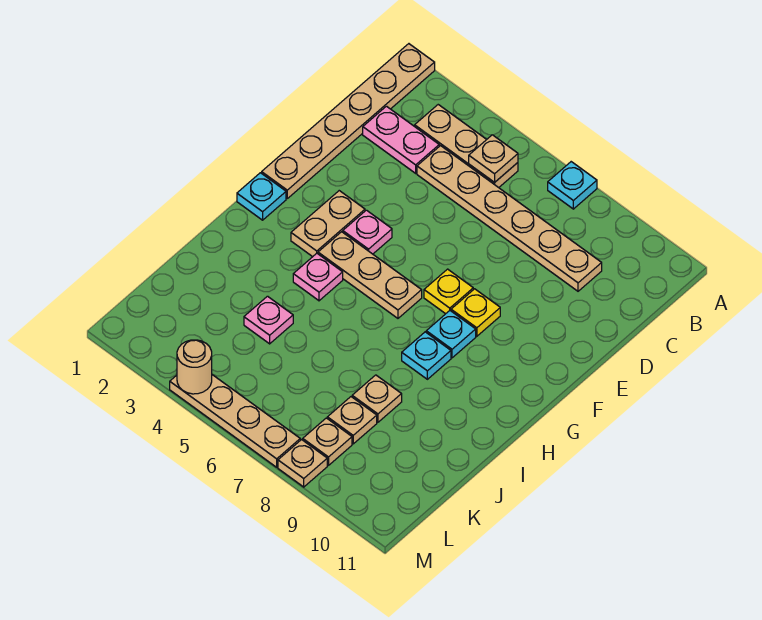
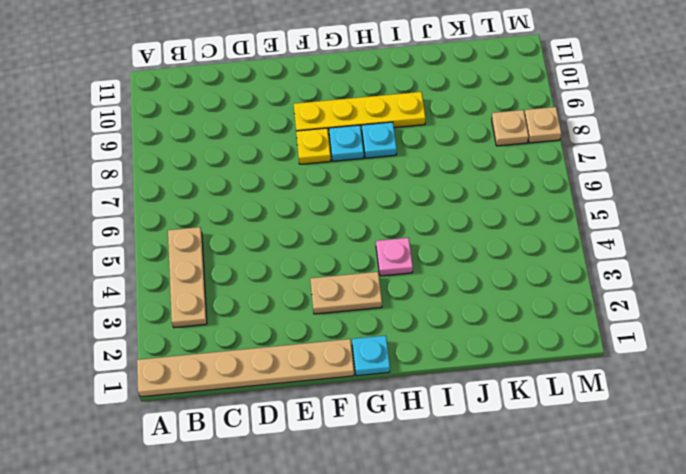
yellow plate F9:I9 level 1 -> none
none -> cyan plate A7 level 1
none -> pink plate C2:C3 level 1
none -> tan plate C4:C9 level 1

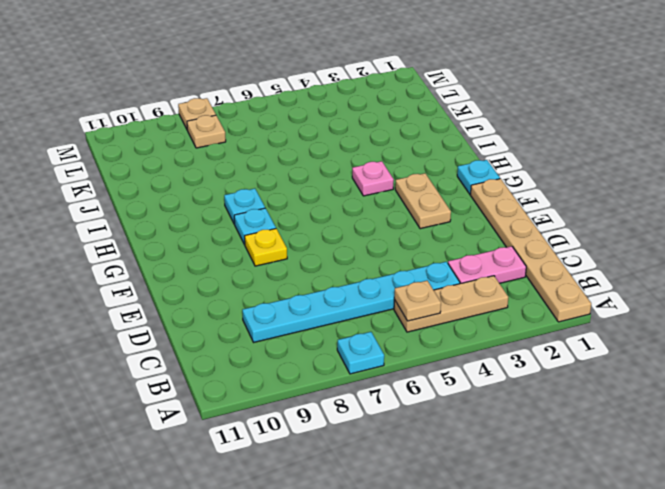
cyan plate C4:C9 level 1 -> tan plate C4:C9 level 1
none -> pink plate F4 level 1
none -> yellow plate F7 level 1
none -> tan plate G4:G6 level 1

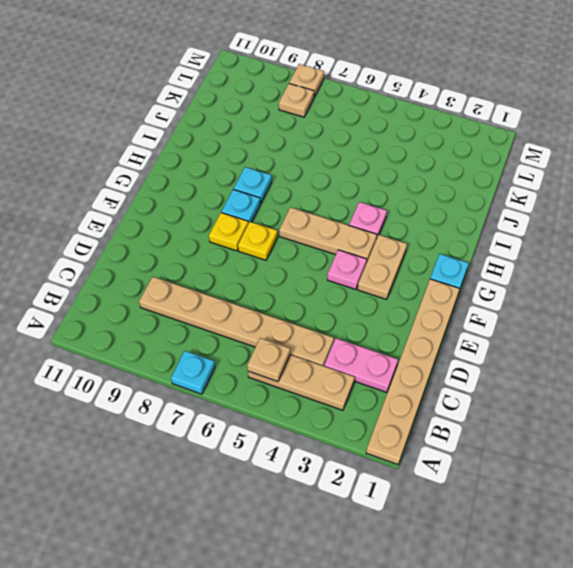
none -> pink plate J4 level 1
none -> tan plate J8 level 1
none -> tan plate K8 level 1

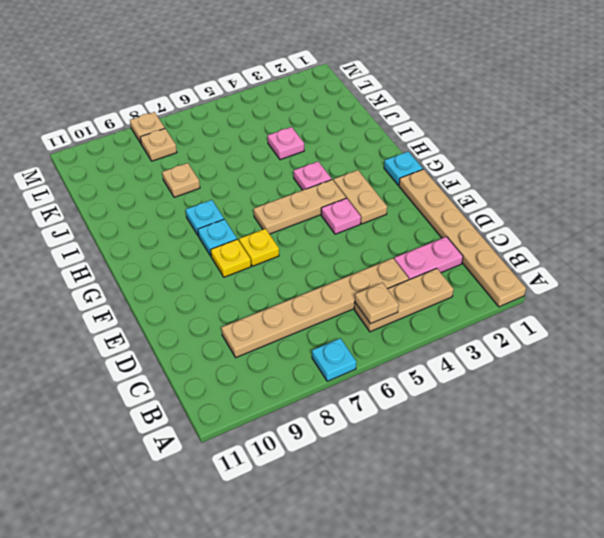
none -> tan plate K8 level 1
none -> tan plate M4:M7 level 1
none -> tan round brick M4 level 2

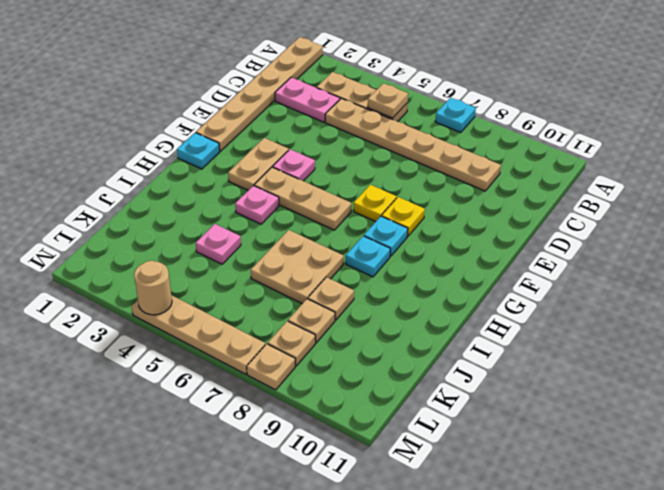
tan plate I6:J7 level 1 -> none

